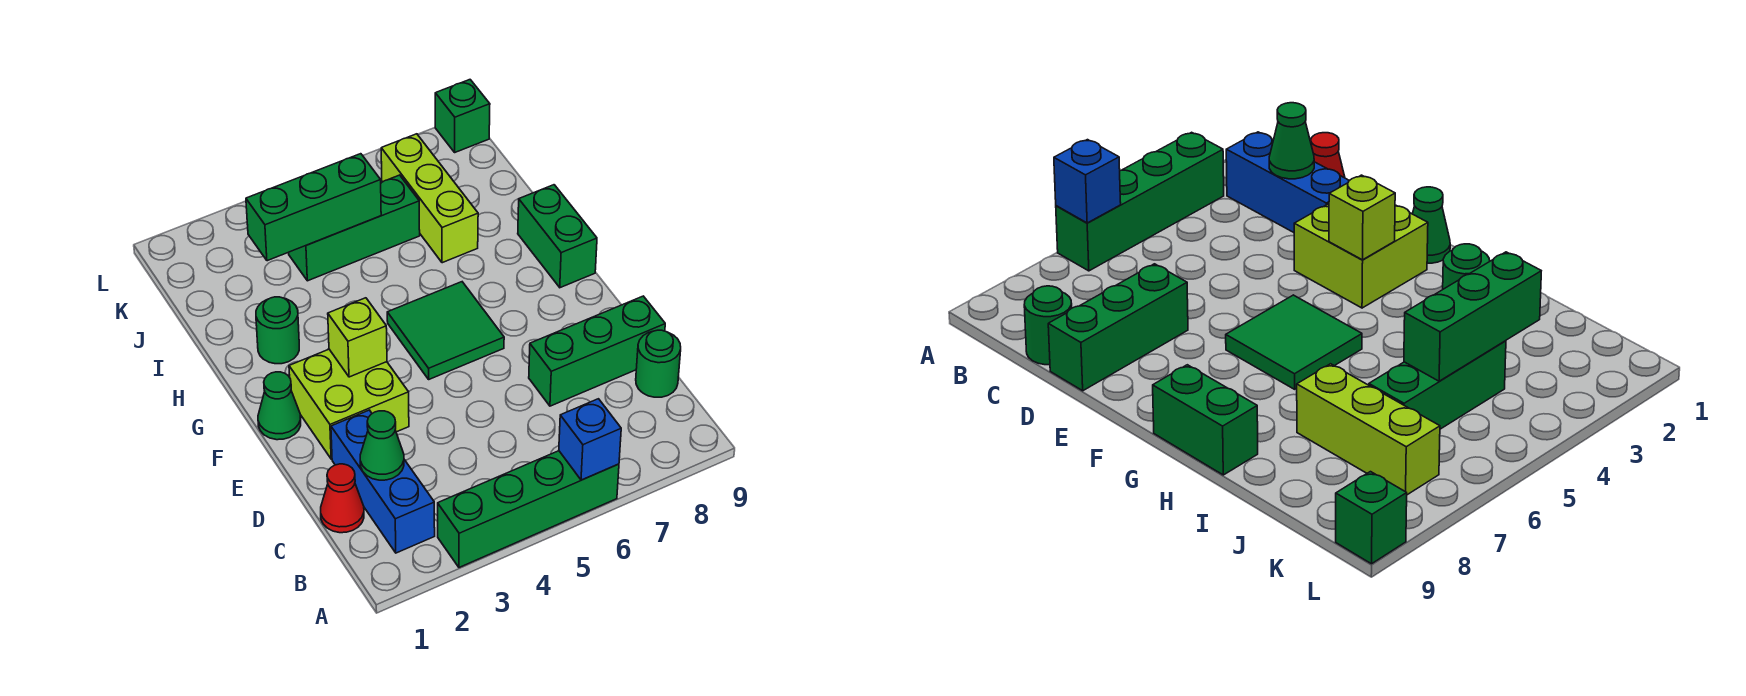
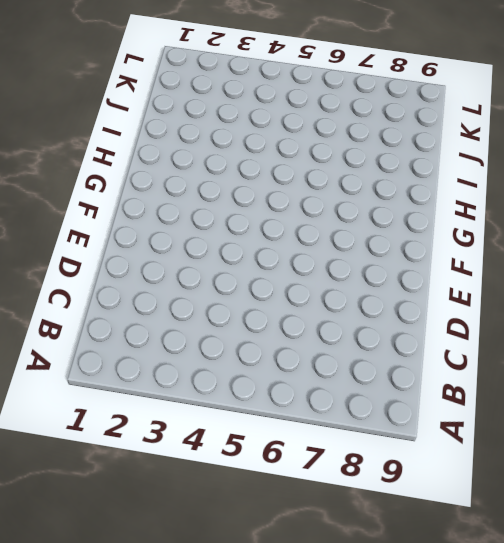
none -> green brick A3:A6 level 1
none -> blue brick B2:D2 level 1
none -> red cone C1 level 1

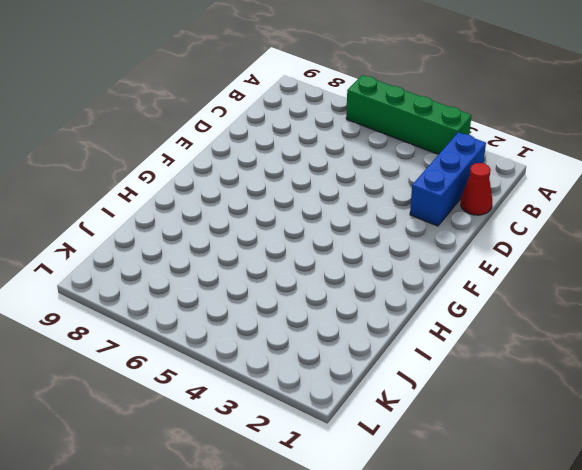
none -> green round brick C9 level 1
none -> green brick D7:D9 level 1
none -> lime brick E2:F3 level 1

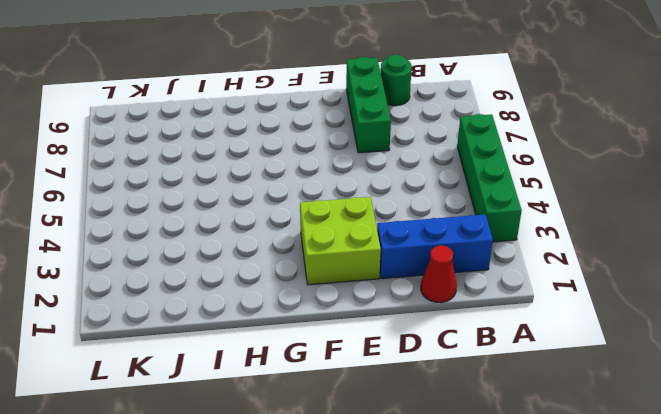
none -> green cone F1 level 1
none -> green tile F5:G6 level 1
none -> green brick G9:H9 level 1

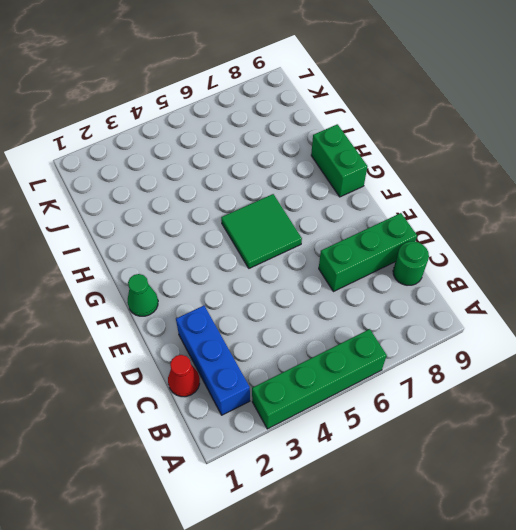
none -> lime brick E2:F3 level 1
none -> green round brick H2 level 1
none -> lime brick I7:K7 level 1

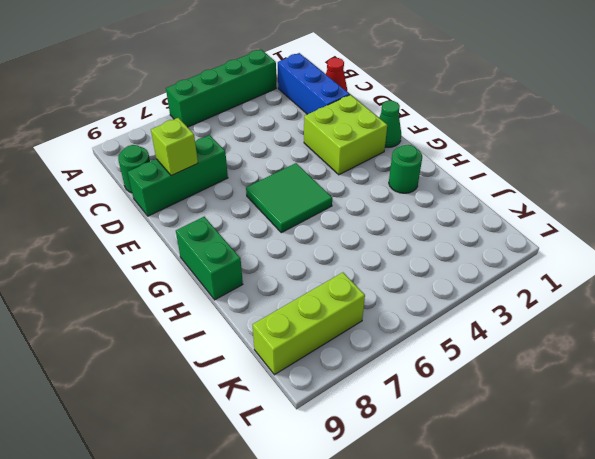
lime brick D8 level 2 -> lime brick F3 level 2
lime brick K7:K9 level 1 -> lime brick I7:K7 level 1
none -> green brick J4:J6 level 1
none -> green brick L9 level 1
none -> blue brick A6 level 2

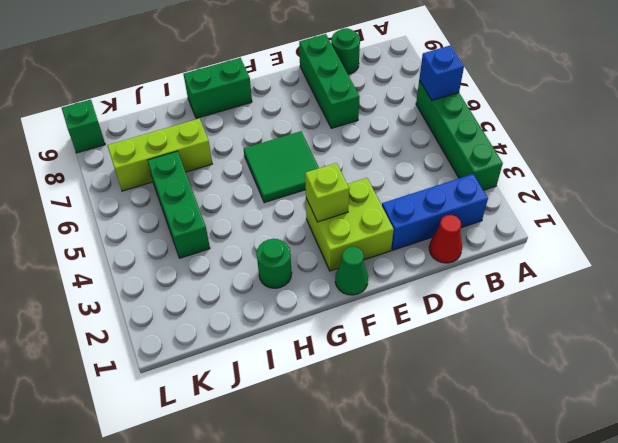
none -> green cone C2 level 2
none -> green brick J3:J5 level 2

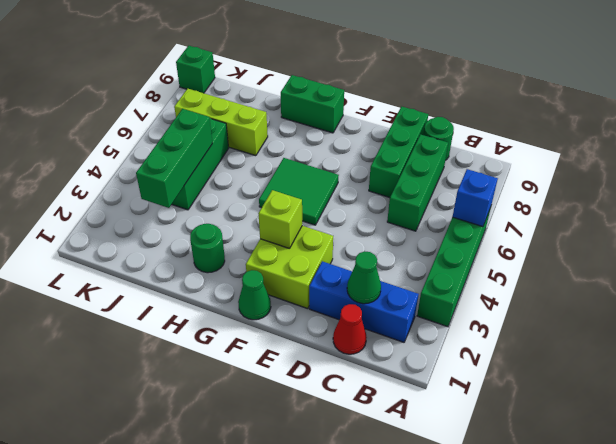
green brick C6:C8 level 1 -> none

